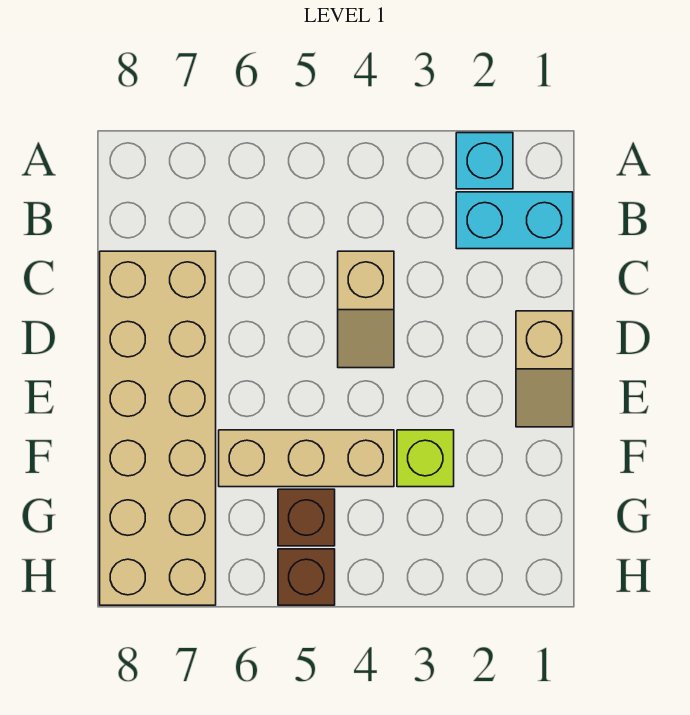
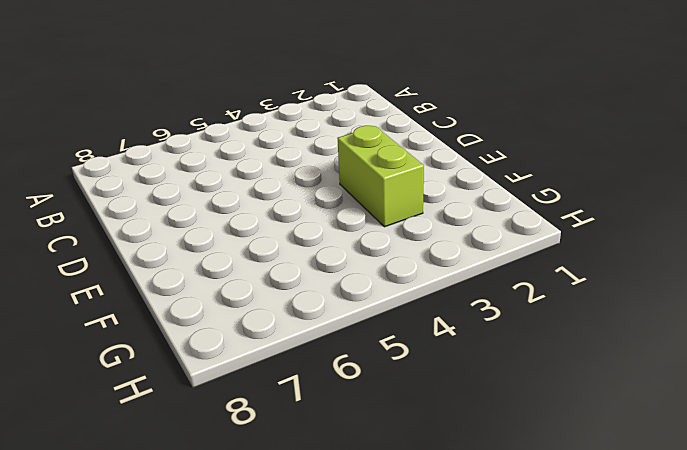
lime brick E3:F3 level 1 -> lime brick F3 level 1
none -> cyan brick A2 level 1
none -> cyan brick B1:B2 level 1

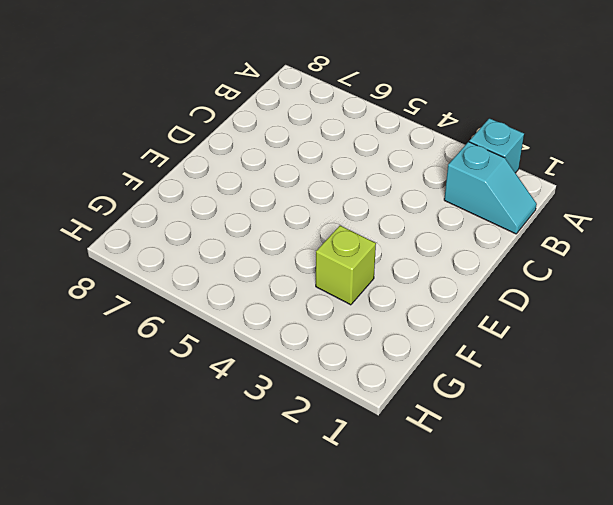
cyan slope B1:B2 level 1 top 2 -> cyan brick B1:B2 level 1
none -> tan slope C4:D4 level 1 top C
none -> tan brick C7:H8 level 1

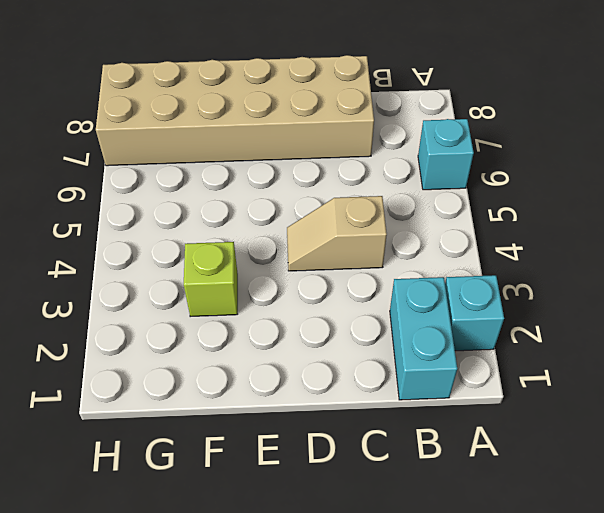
cyan brick A6 level 1 -> none
none -> tan slope D1:E1 level 1 top D
none -> tan brick F4:F6 level 1

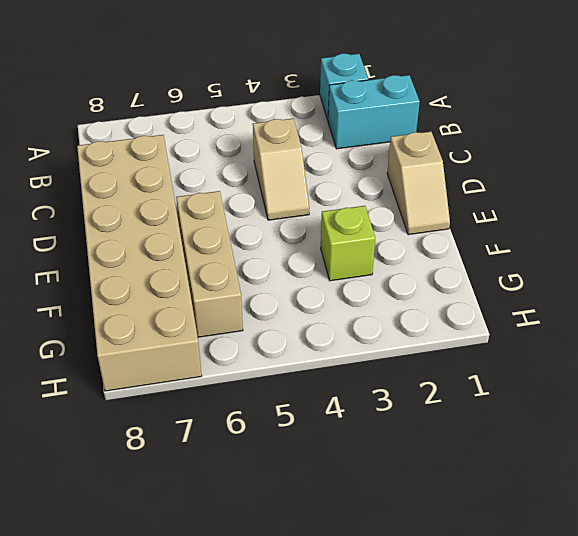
tan brick E6:G6 level 1 -> tan brick F4:F6 level 1
none -> brown brick G5 level 1
none -> brown brick H5 level 1

